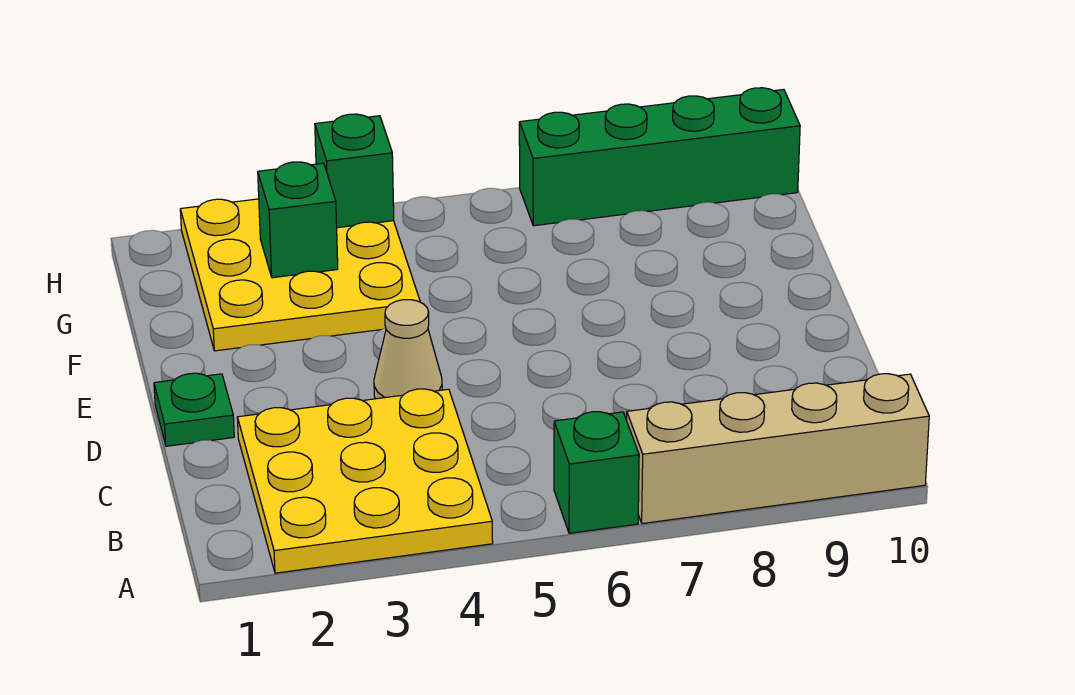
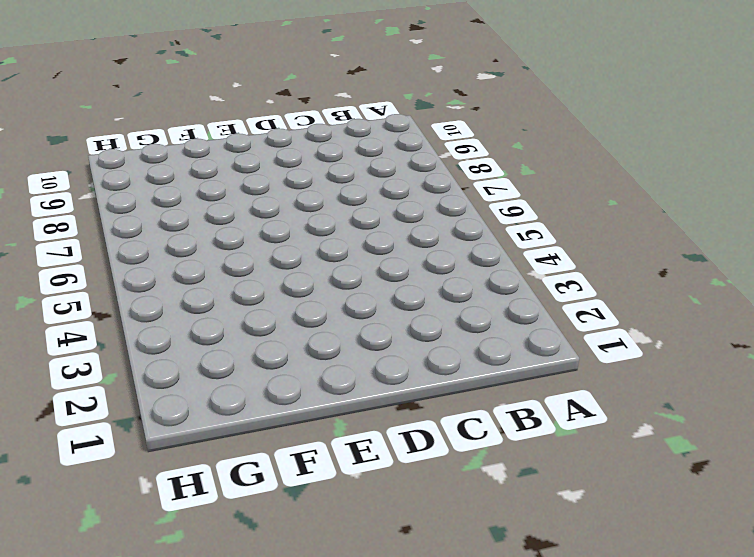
none -> yellow plate A2:C4 level 1
none -> green brick A6 level 1

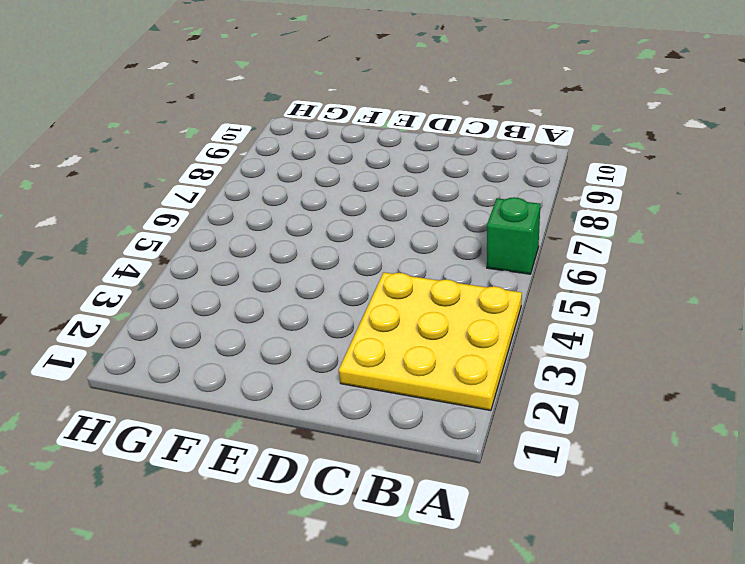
none -> tan brick A7:A10 level 1
none -> green plate D1 level 1

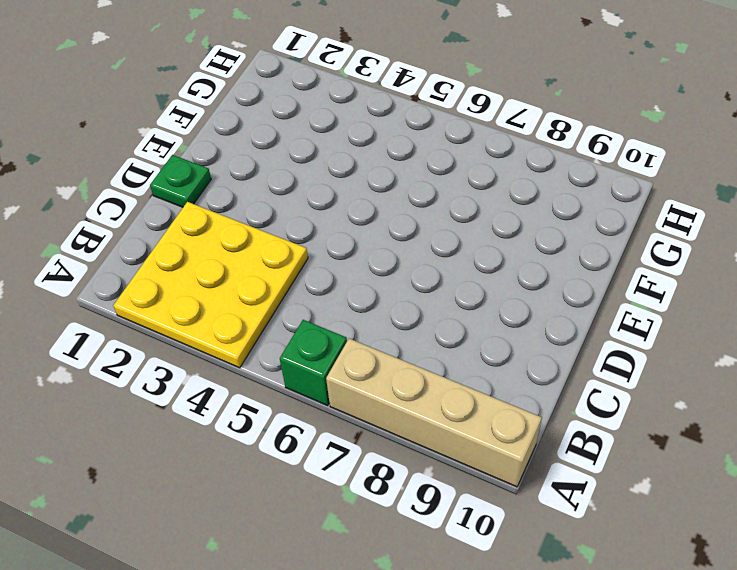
none -> tan cone D4 level 1
none -> yellow plate F2:H4 level 1

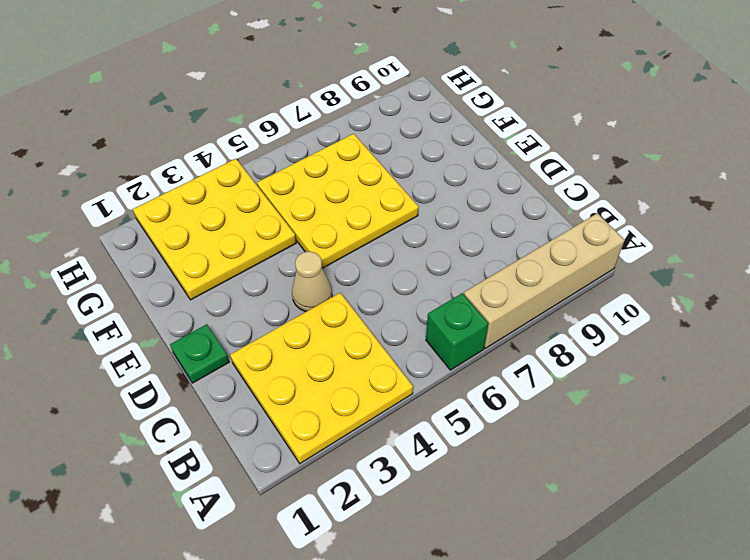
yellow plate E5:G7 level 1 -> none
none -> green brick H7:H10 level 1
none -> green brick G3 level 2

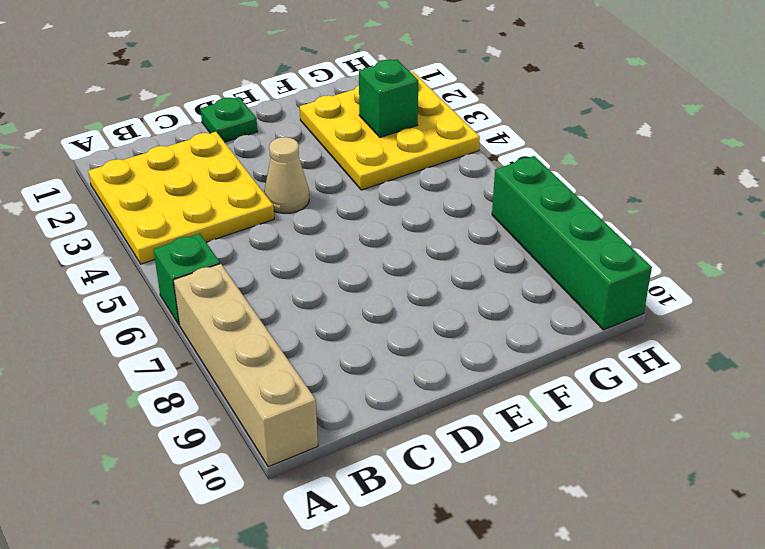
none -> green brick H4 level 2

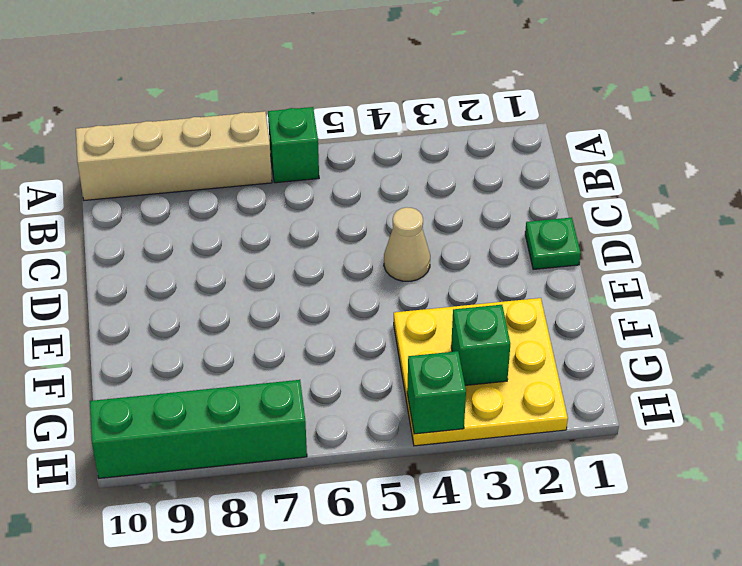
none -> yellow plate A2:C4 level 1

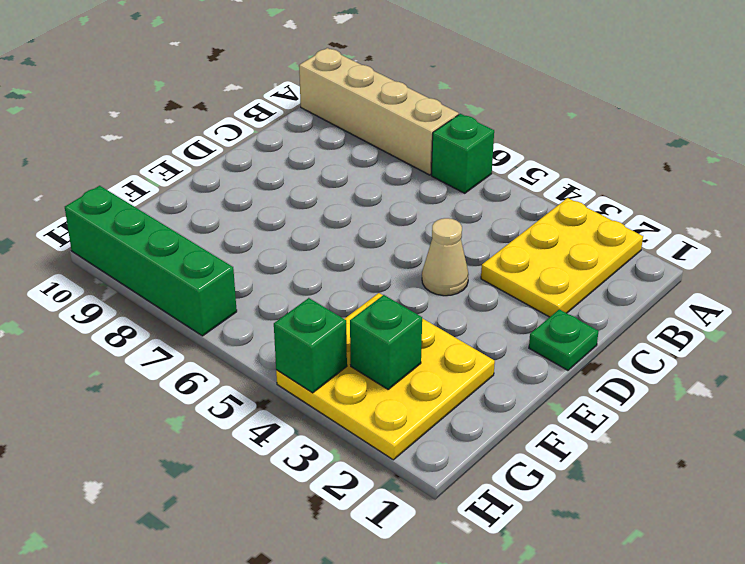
yellow plate A2:C3 level 1 -> yellow plate A2:C4 level 1

